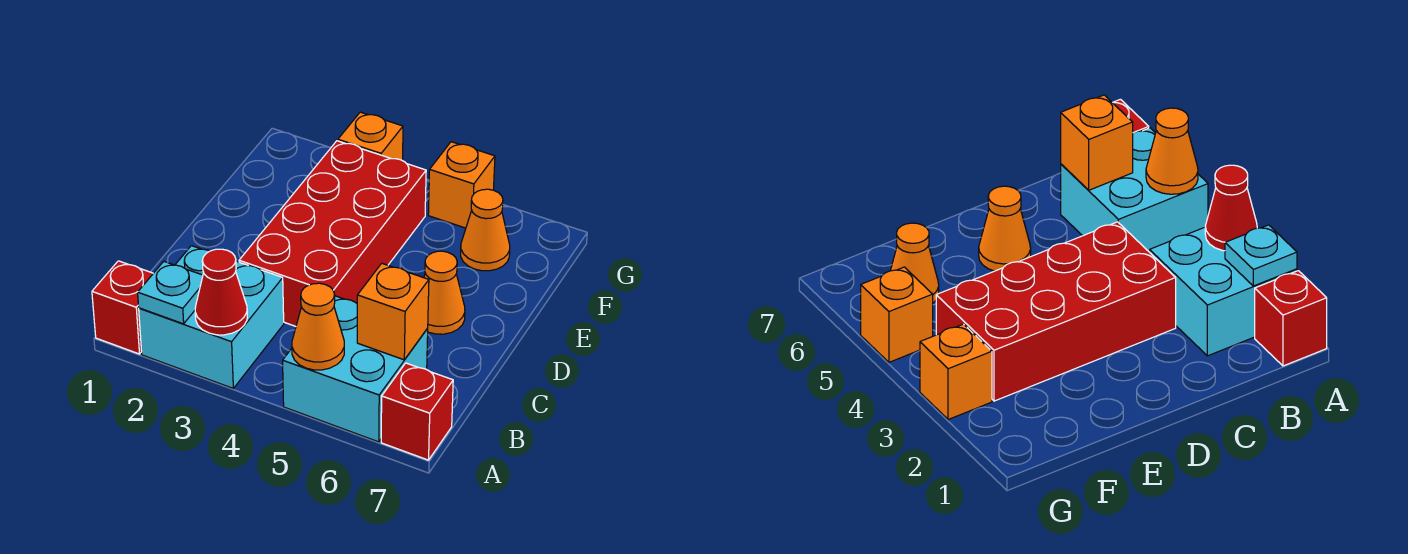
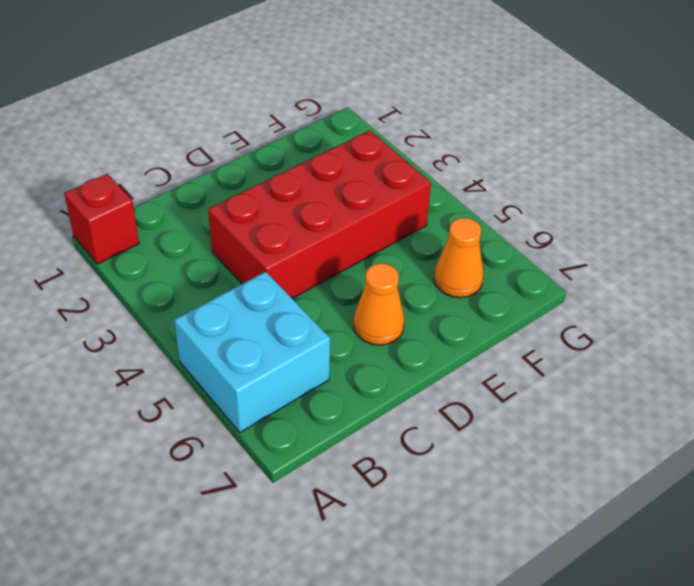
none -> cyan brick A2:B3 level 1
none -> red brick A7 level 1
none -> orange brick G3 level 1

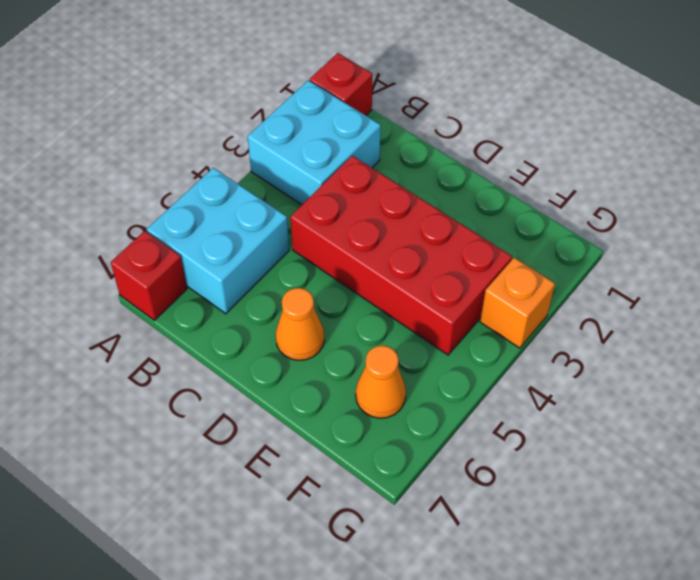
none -> orange brick G5 level 1
none -> cyan plate A2 level 2
none -> red cone A3 level 2

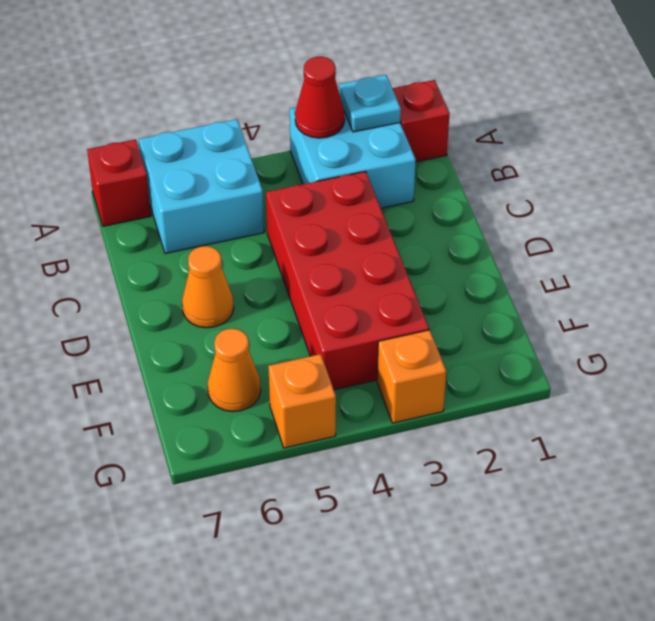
none -> orange cone A5 level 2
none -> orange brick B6 level 2

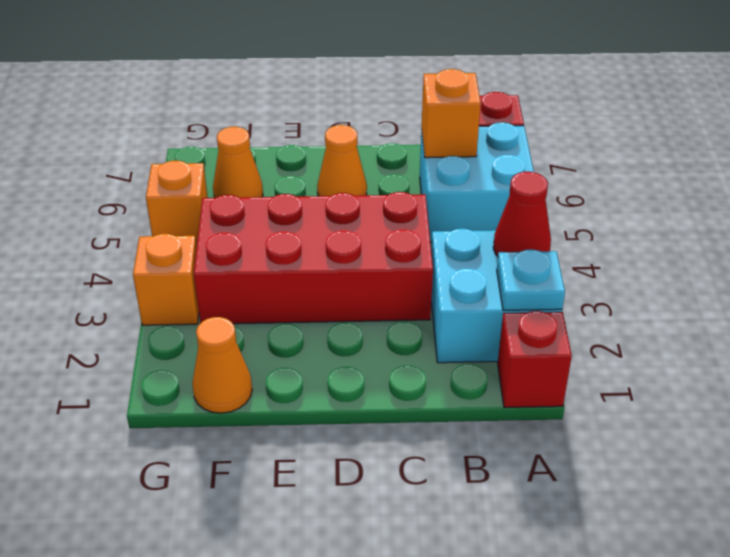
orange cone F1 level 1 -> orange cone A5 level 2

